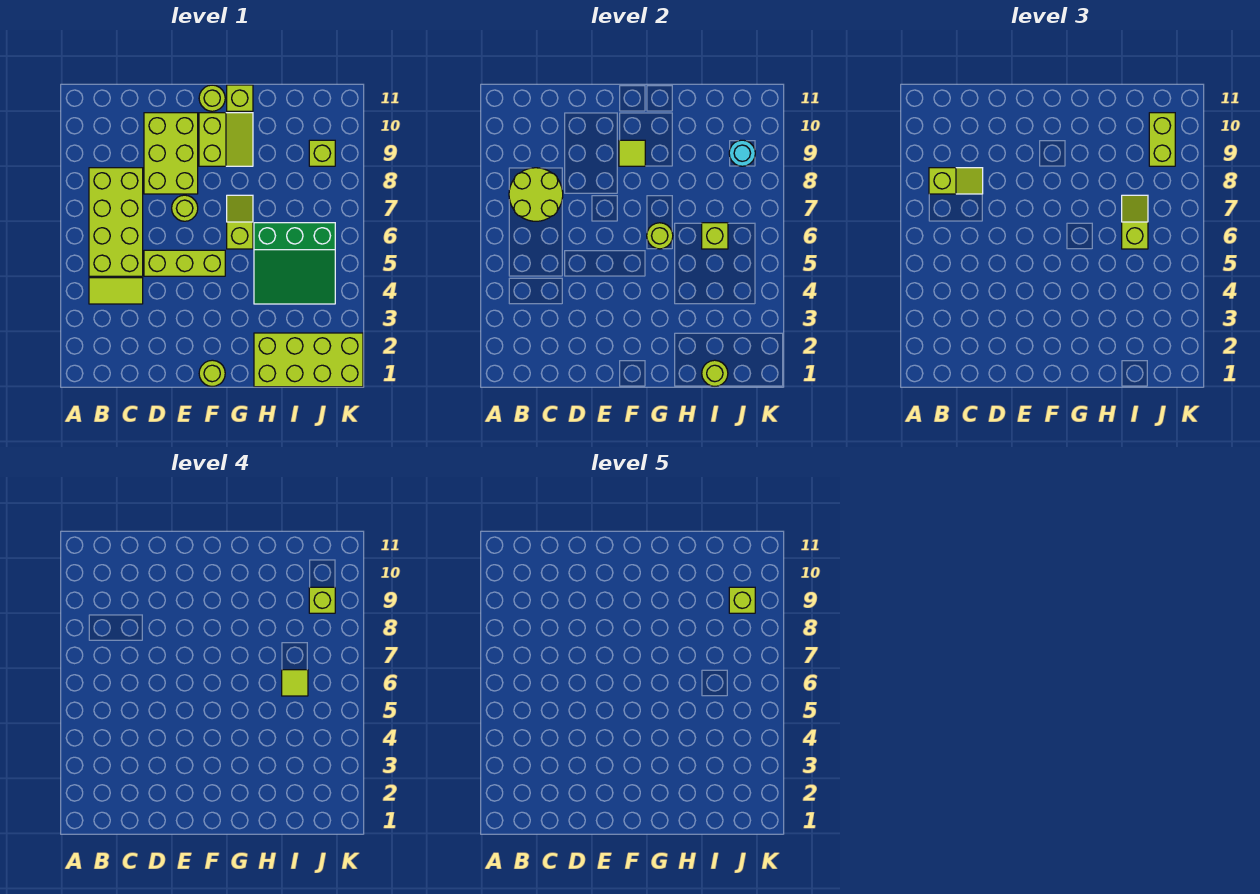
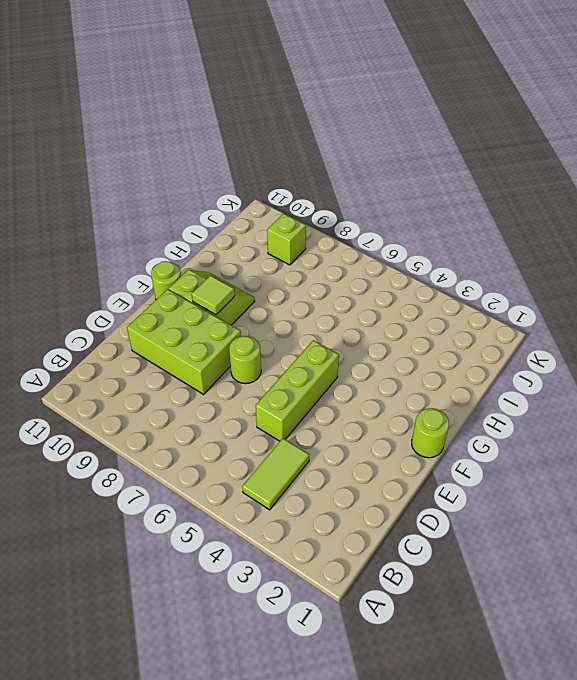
none -> lime brick B5:C8 level 1
none -> lime slope G6:G7 level 1 top 6
none -> lime brick G11 level 1

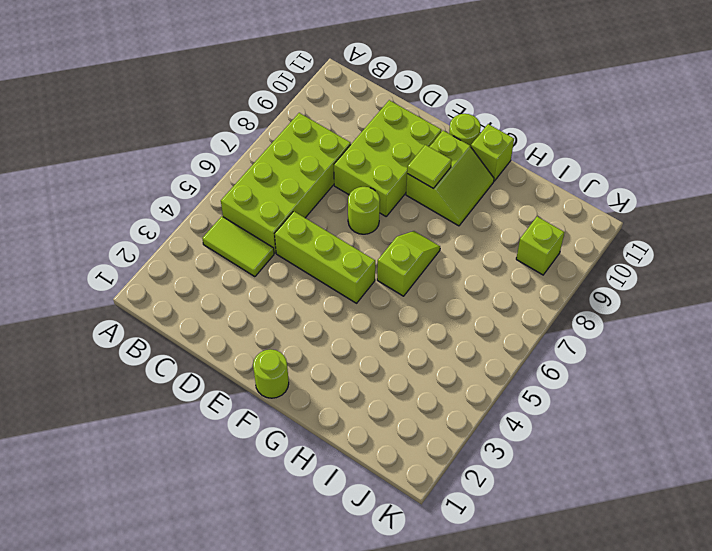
none -> lime brick H1:K2 level 1
none -> green slope H4:J6 level 1 top 6
none -> lime round brick B7:C8 level 2

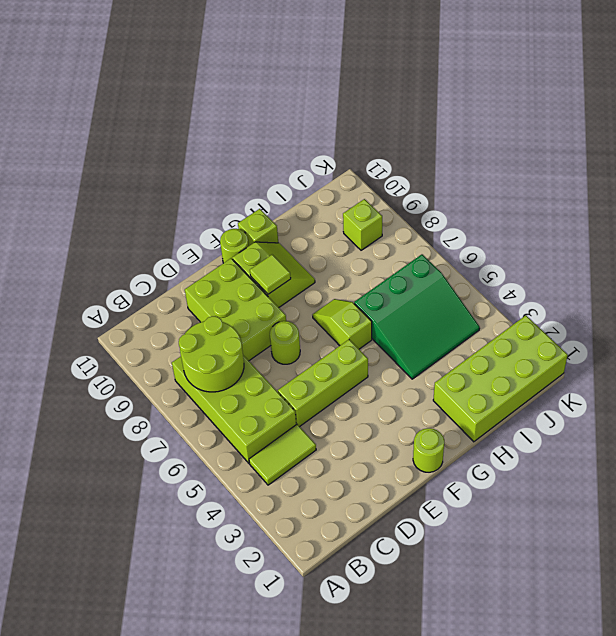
none -> lime round brick G6 level 2
none -> lime round brick I1 level 2
none -> lime brick I6 level 2

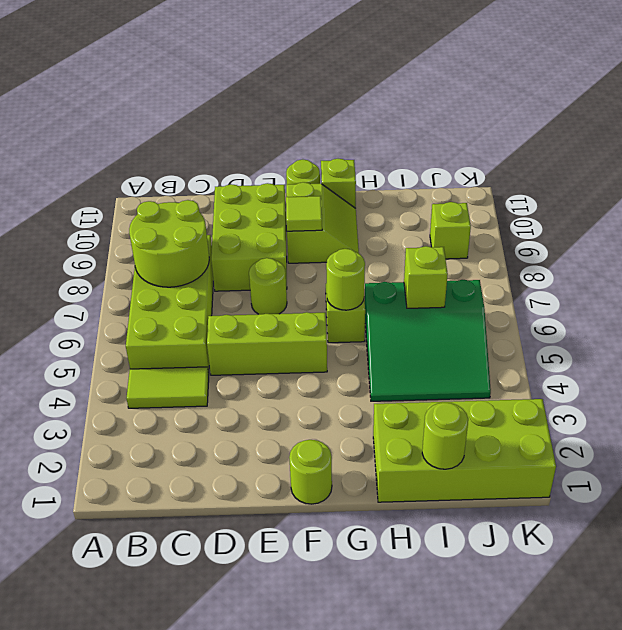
none -> cyan round brick J9 level 2
none -> lime slope B8:C8 level 3 top B
none -> lime slope I6:I7 level 3 top 6

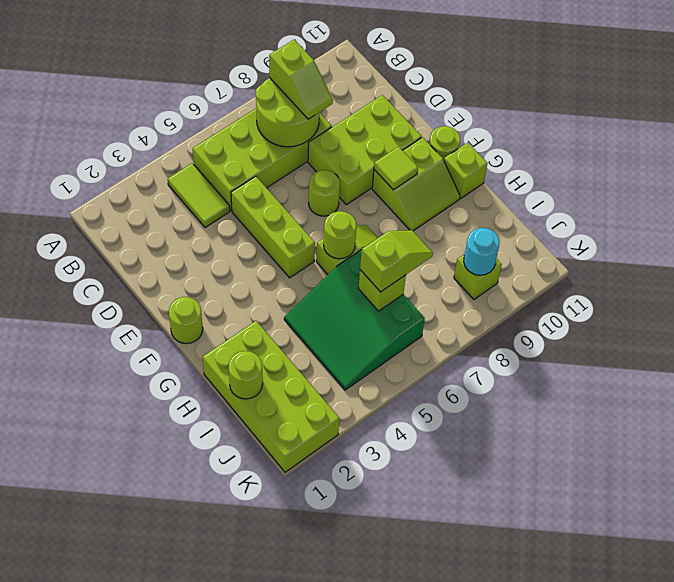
none -> lime brick J9:J10 level 3
none -> lime tile I6 level 4
none -> lime brick J9 level 4

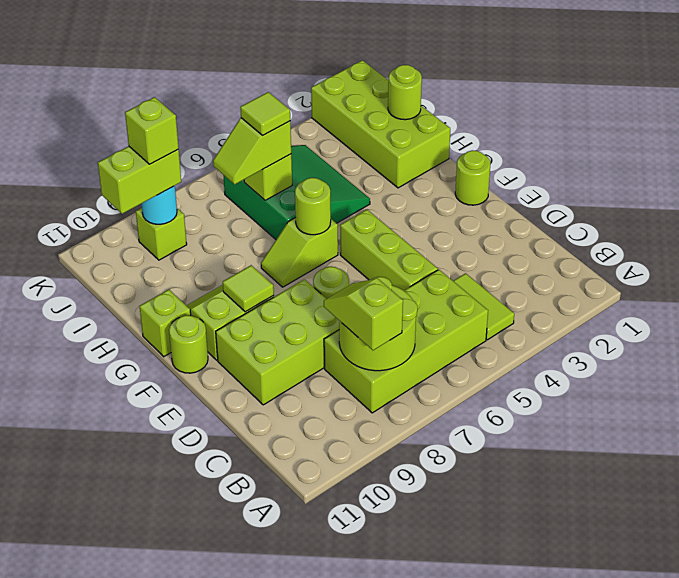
none -> lime brick J9 level 5

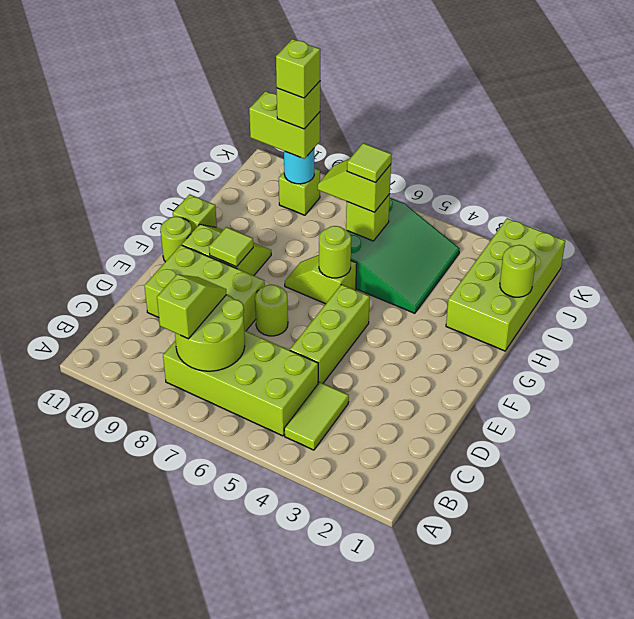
none -> lime round brick F1 level 1

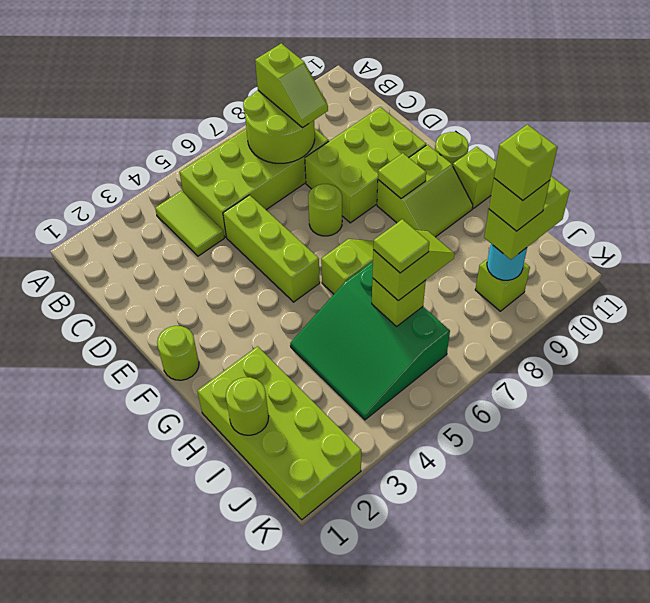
none -> lime round brick G6 level 2

